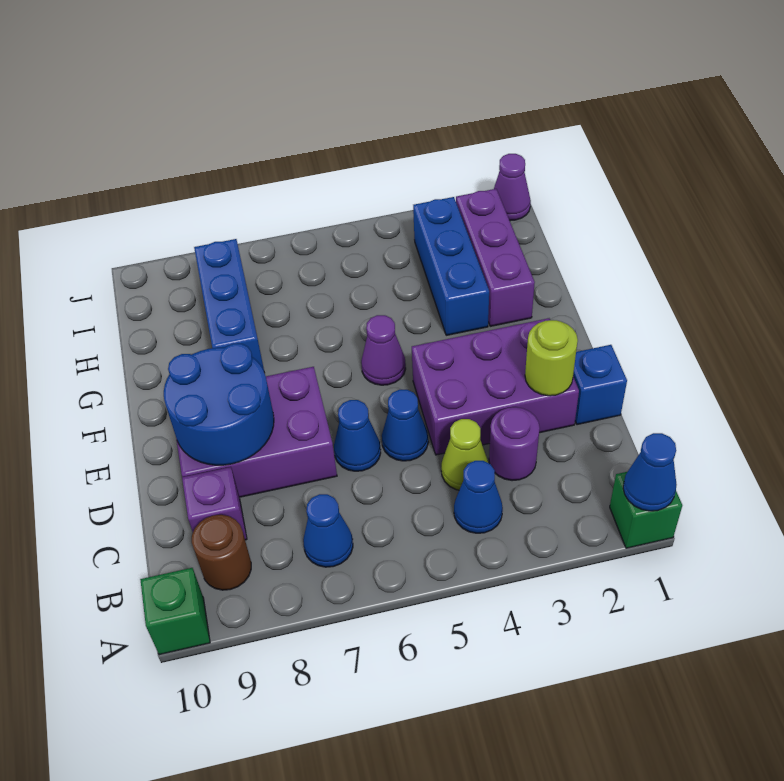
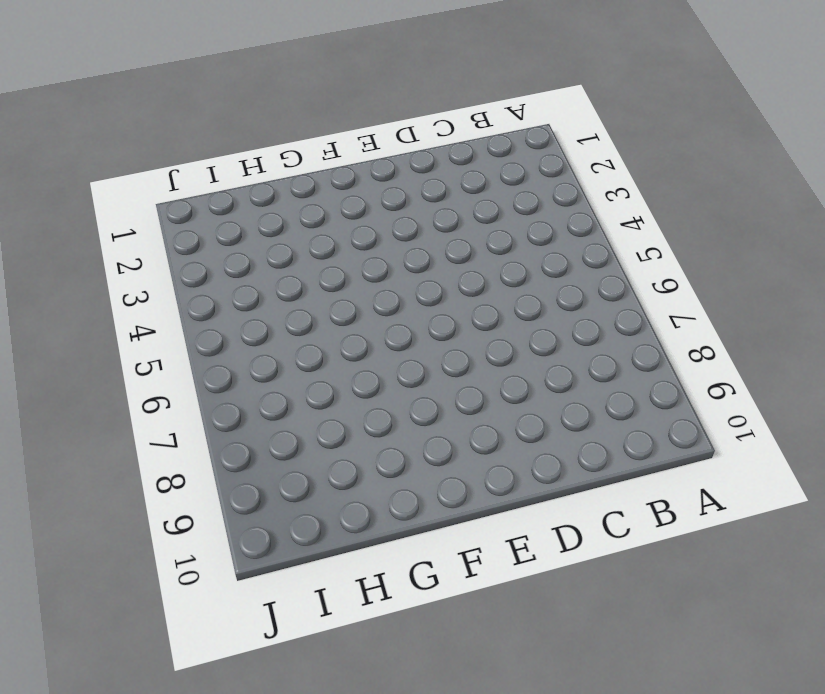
none -> green brick A1 level 1
none -> green brick A10 level 1
none -> blue cone B4 level 1

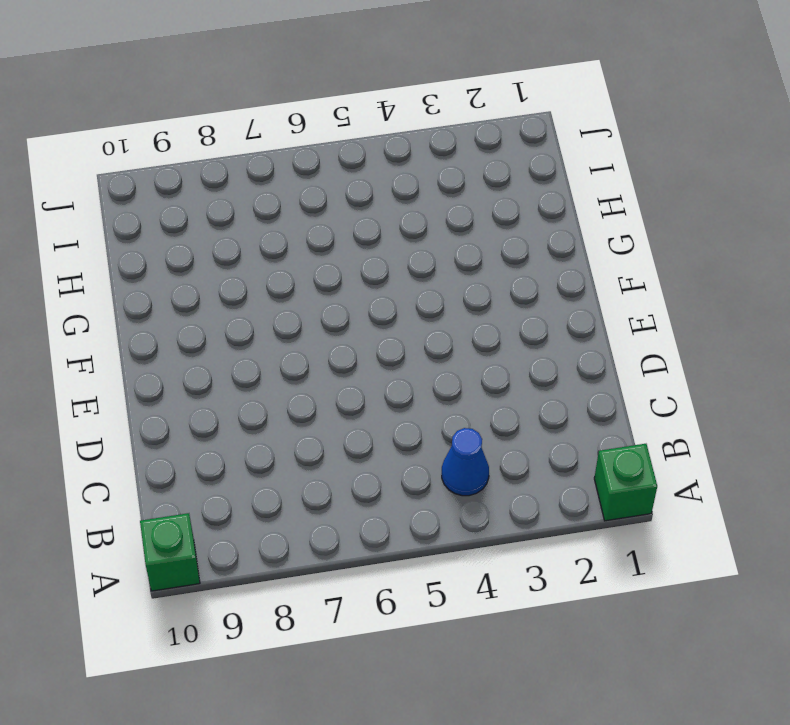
none -> blue cone B7 level 1
none -> brown round brick B9 level 1
none -> purple round brick C3 level 1

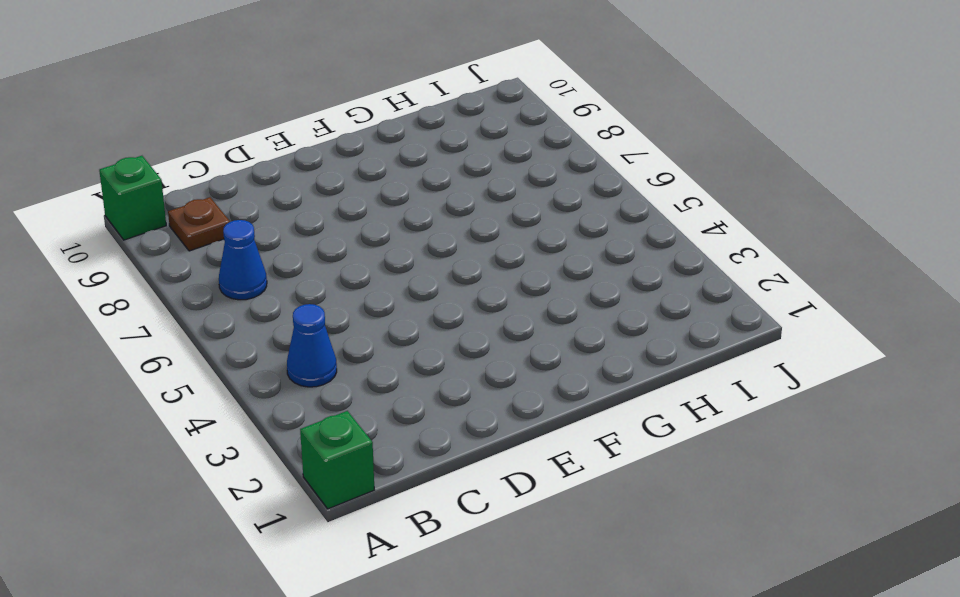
brown plate B9 level 1 -> brown round brick B9 level 1
none -> purple round brick C3 level 1
none -> lime cone C4 level 1
none -> purple brick C9 level 1

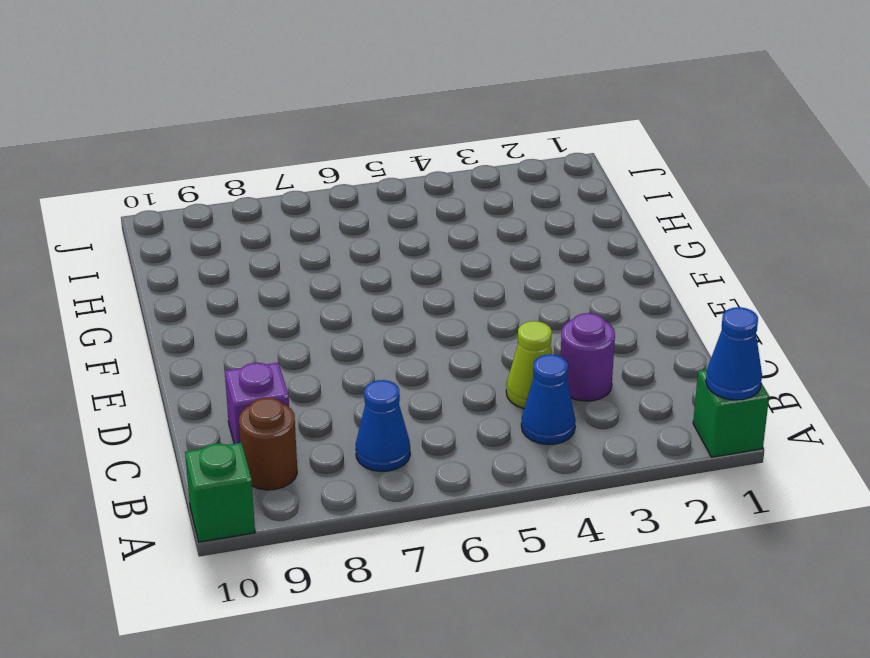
none -> blue brick D1 level 1
none -> purple brick D2:E4 level 1
none -> blue cone D5 level 1

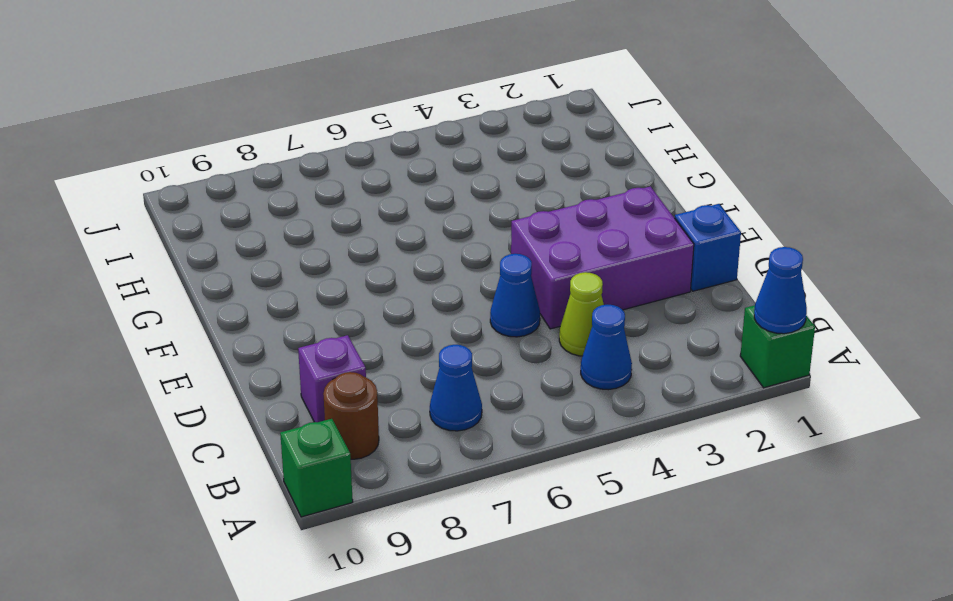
none -> purple round brick C3 level 1
none -> blue cone D6 level 1
none -> purple brick D7:E9 level 1

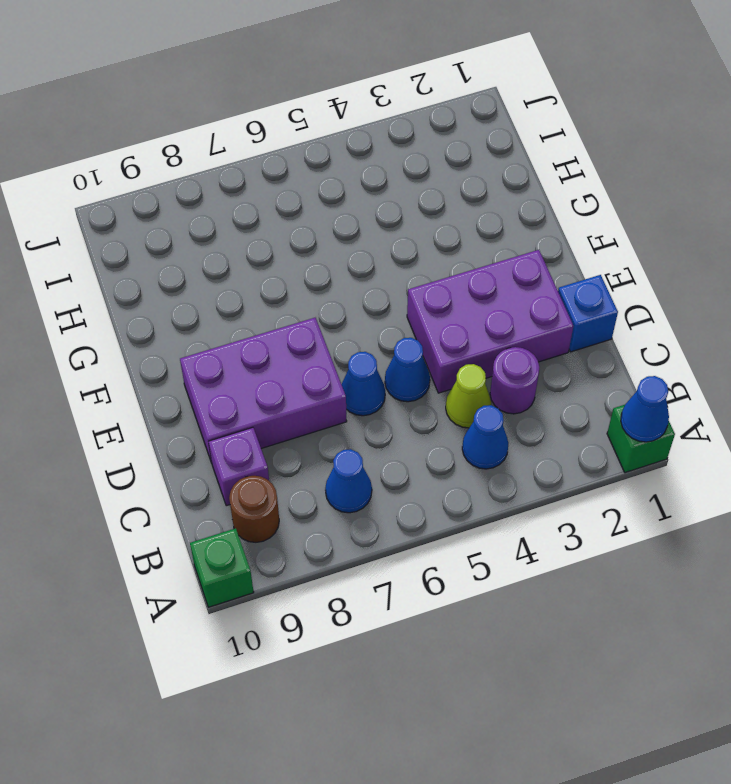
none -> purple cone F5 level 1
none -> purple brick G2:I2 level 1
none -> blue brick G3:I3 level 1

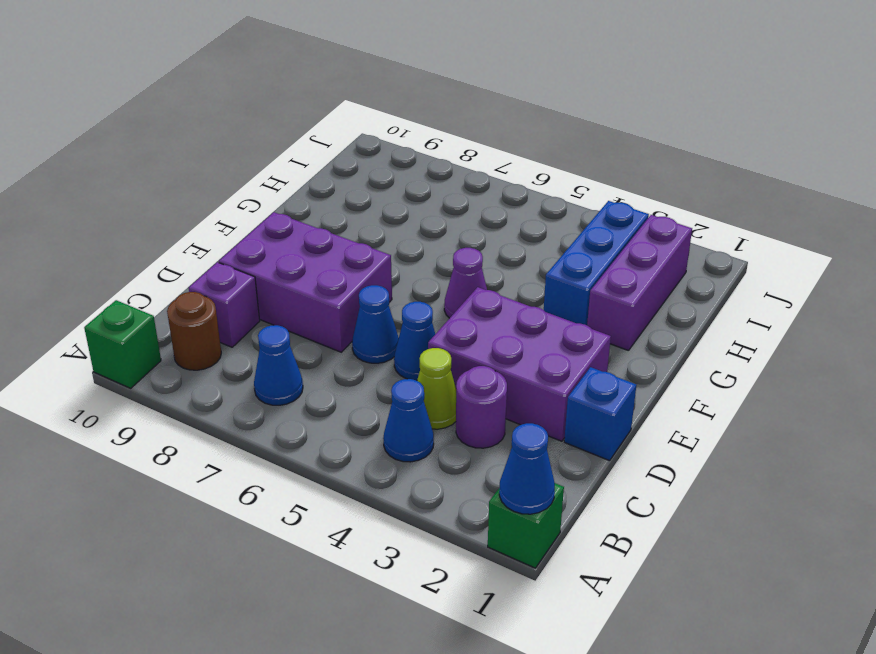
none -> blue brick G8:I8 level 1
none -> purple cone J1 level 1
none -> lime round brick D2 level 2

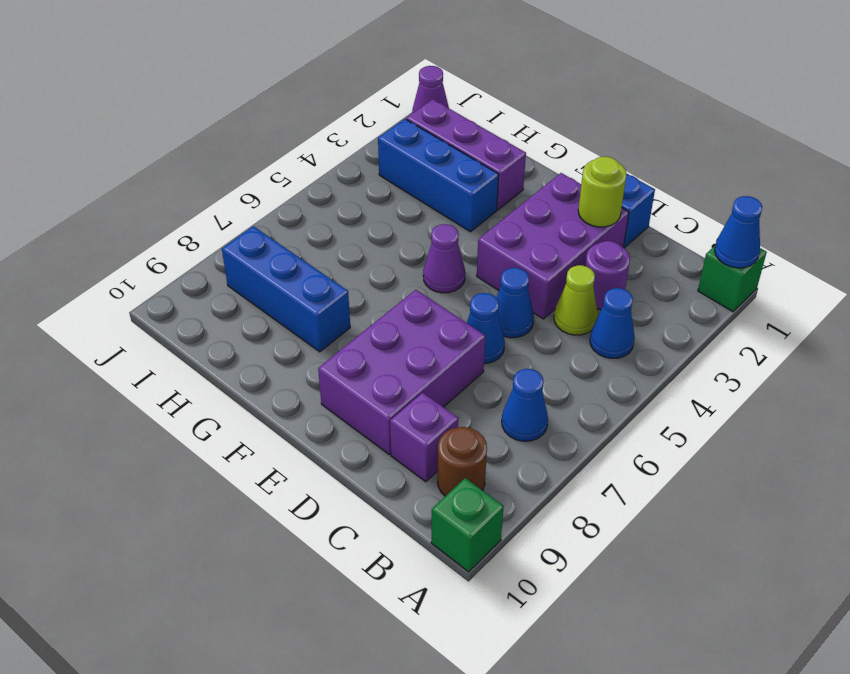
none -> blue round brick D8:E9 level 2

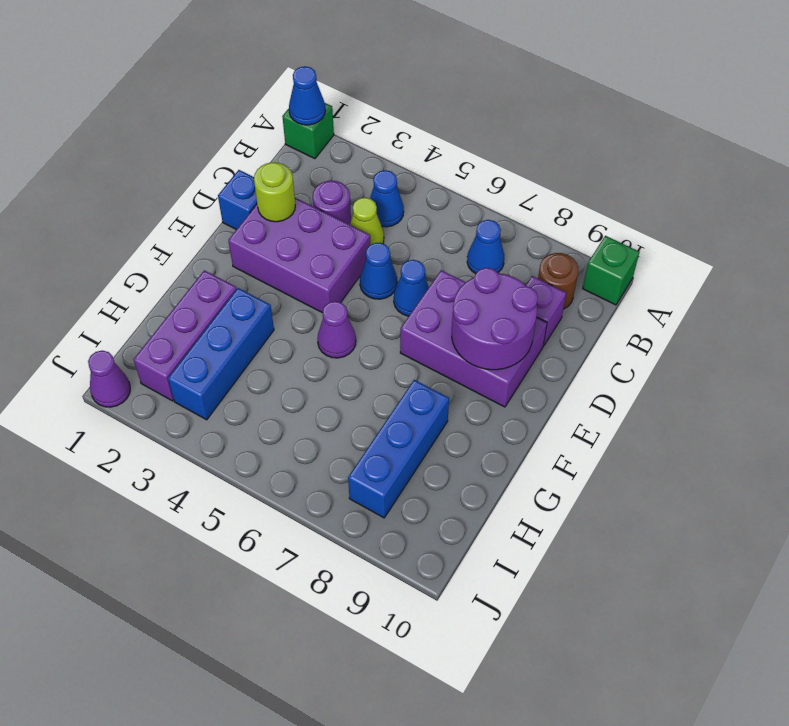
purple round brick D8:E9 level 2 -> blue round brick D8:E9 level 2

